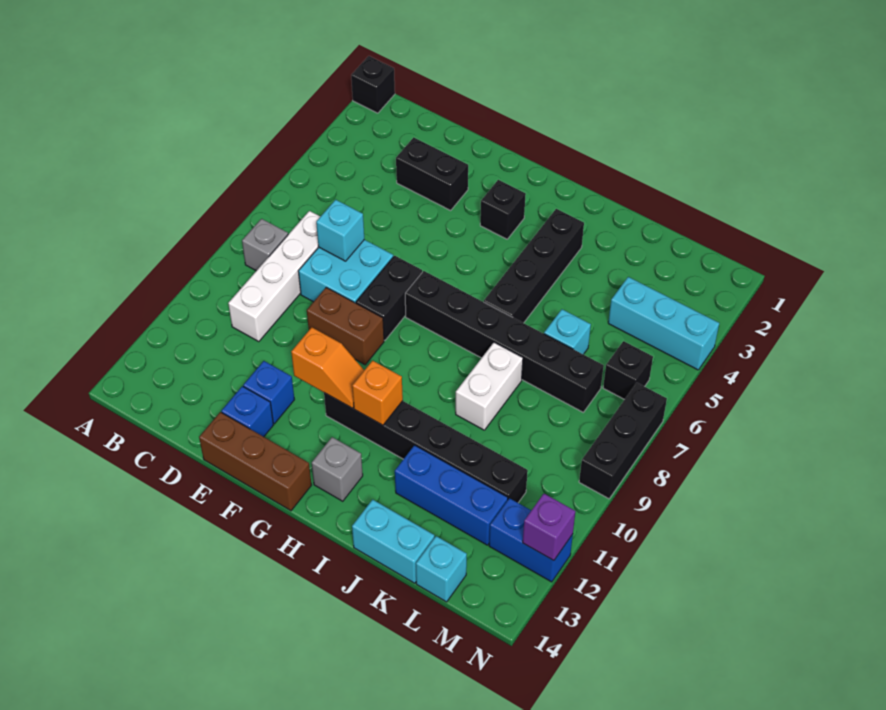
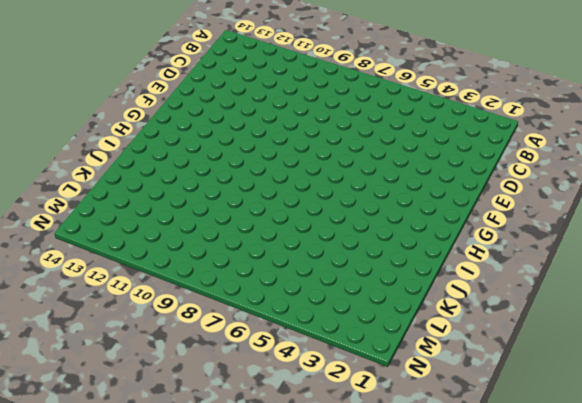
none -> black brick A1 level 1
none -> grey brick B8 level 1
none -> white brick C7:C10 level 1

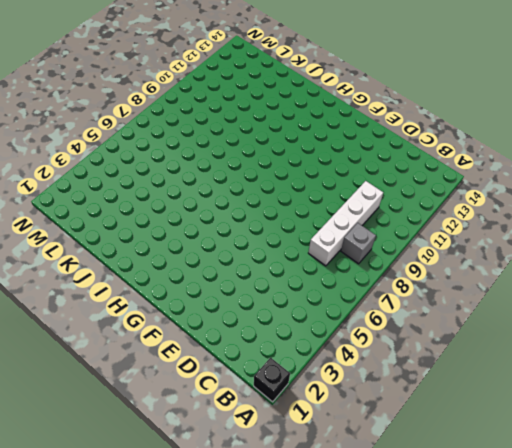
none -> black brick D3:E3 level 1
none -> cyan brick D7:E8 level 1
none -> brown brick E9:F9 level 1

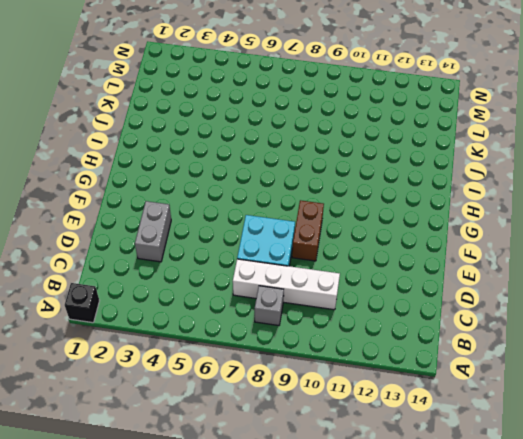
grey brick D3:E3 level 1 -> black brick D3:E3 level 1
none -> blue brick E12 level 1
none -> blue brick E13 level 1
none -> brown brick E14:G14 level 1

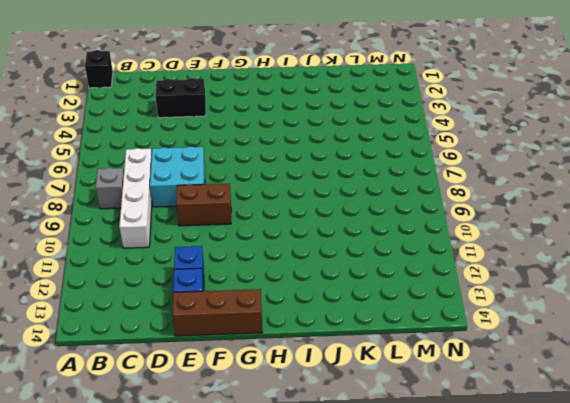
none -> black brick F7:F8 level 1
none -> black brick G3 level 1
none -> black brick G7:L7 level 1

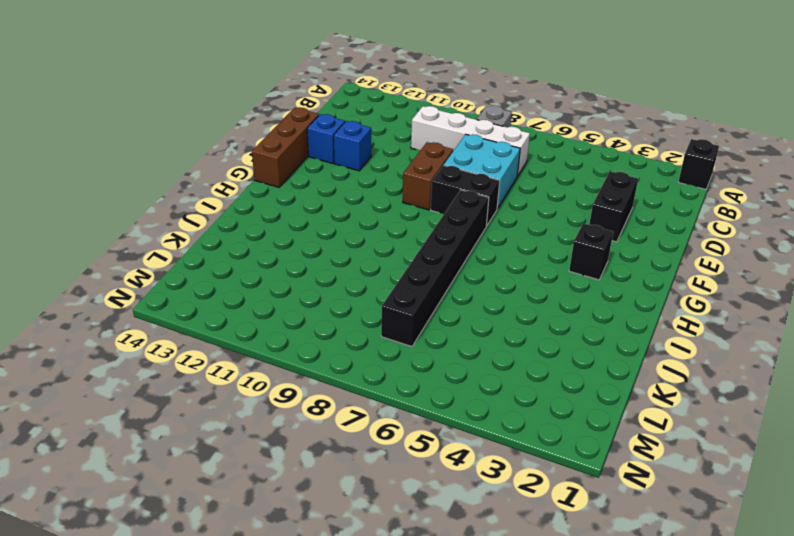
none -> black brick G11:L11 level 1
none -> grey brick H13 level 1
none -> black brick I3:I6 level 1

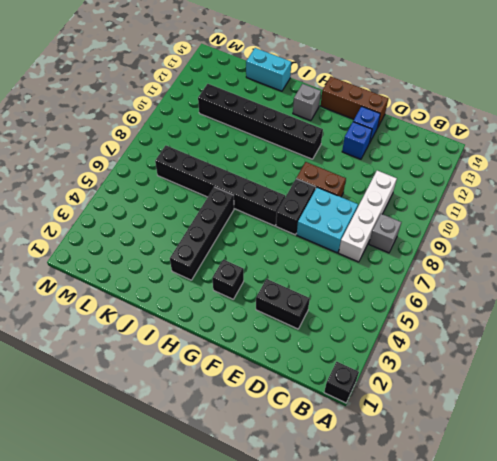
none -> white brick J8:J9 level 1
none -> blue brick J12:L12 level 1
none -> cyan brick K6 level 1

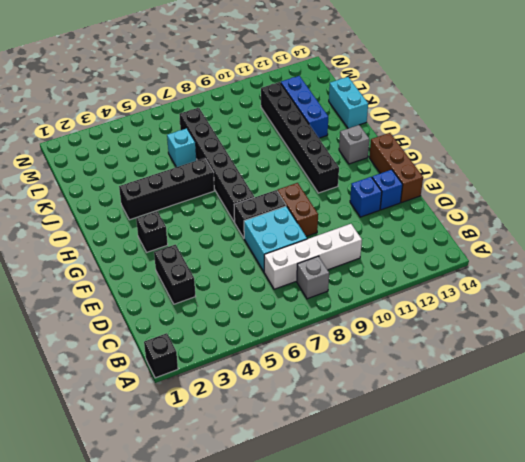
none -> white brick J8:J9 level 1
none -> cyan brick L4:N4 level 1
none -> cyan brick L14 level 1

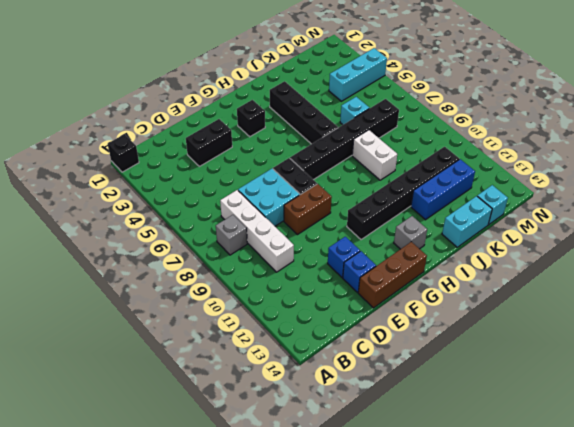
none -> black brick M6 level 1
none -> blue brick M12:N12 level 1
none -> black brick N7:N9 level 1

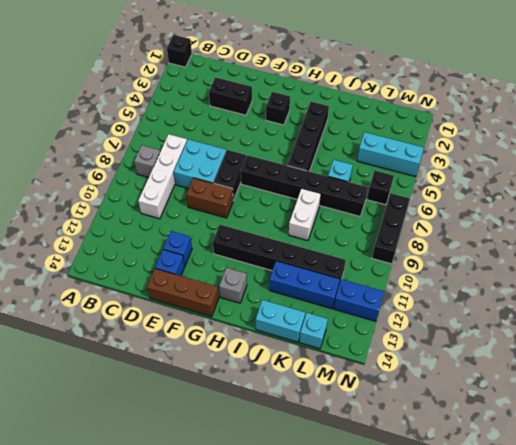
none -> cyan brick D7 level 2
none -> orange slope F11:G11 level 2 top F
none -> orange brick H11 level 2

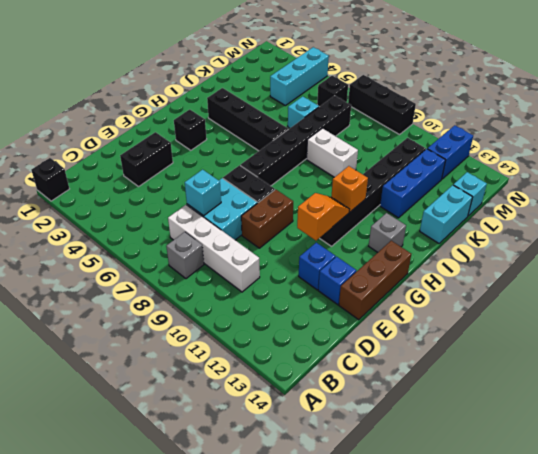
none -> purple brick N12 level 2

